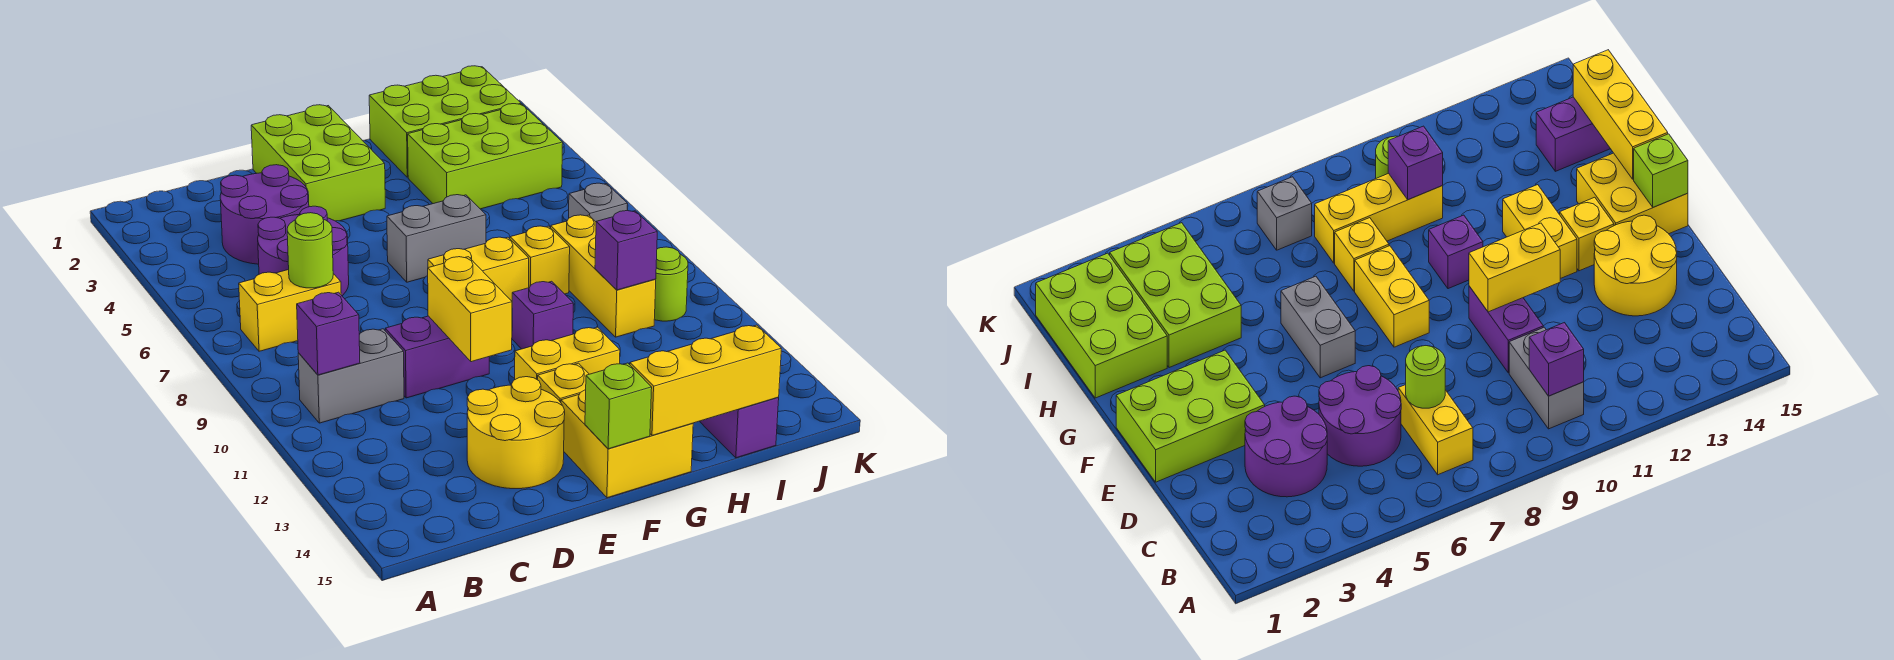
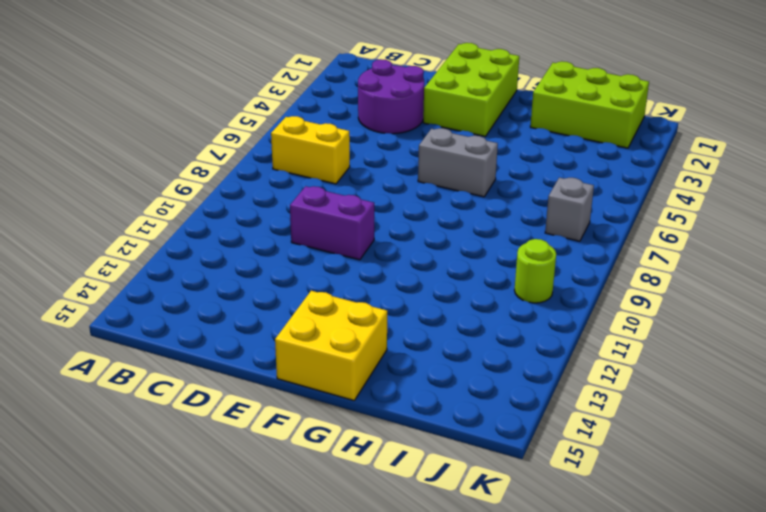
none -> grey brick B10:C10 level 1
none -> purple round brick C5:D6 level 1
none -> yellow round brick D13:E14 level 1

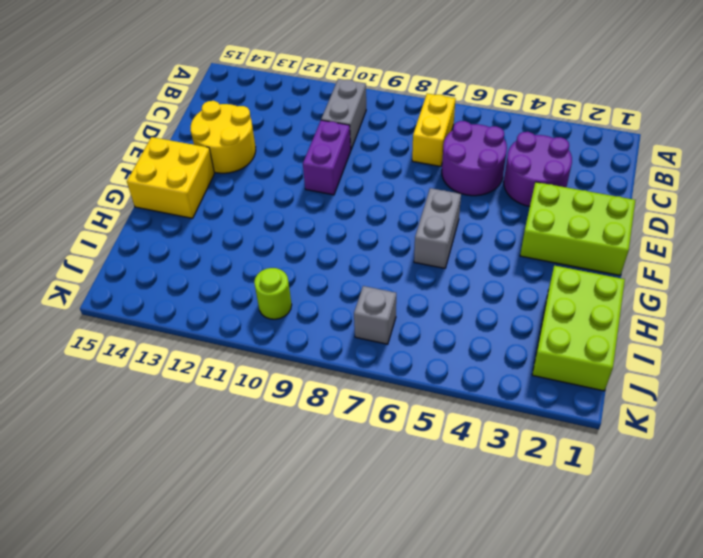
none -> yellow brick F8:G8 level 1
none -> yellow brick F12:G12 level 1
none -> yellow brick F13 level 1

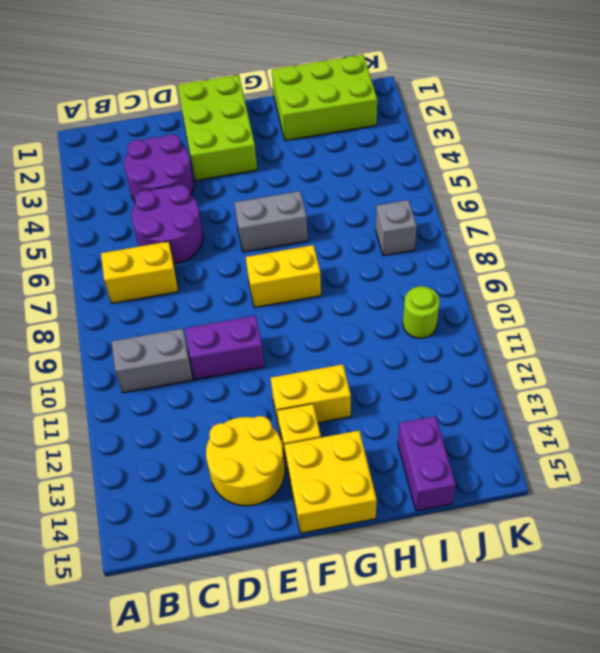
none -> purple brick G10 level 1
none -> lime brick H3:J4 level 1
none -> yellow brick H8 level 1

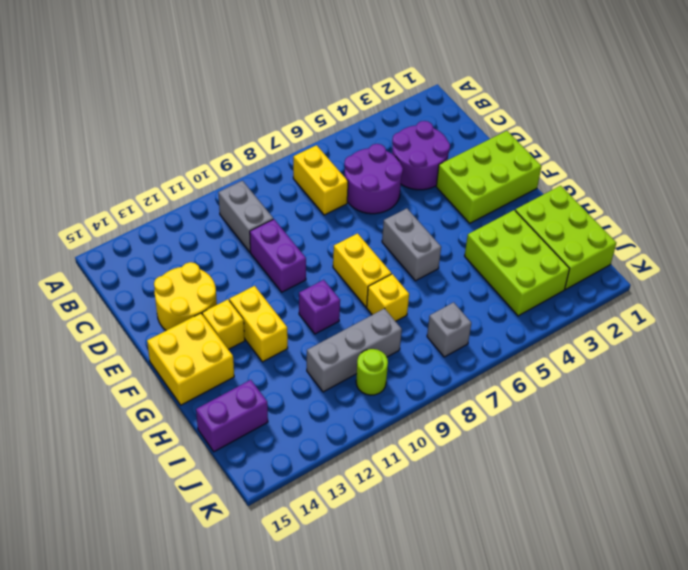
grey brick I9:I11 level 1 -> yellow brick I8:I10 level 1
none -> purple brick B10 level 2
none -> lime round brick C7 level 2
none -> yellow brick E10:E11 level 2

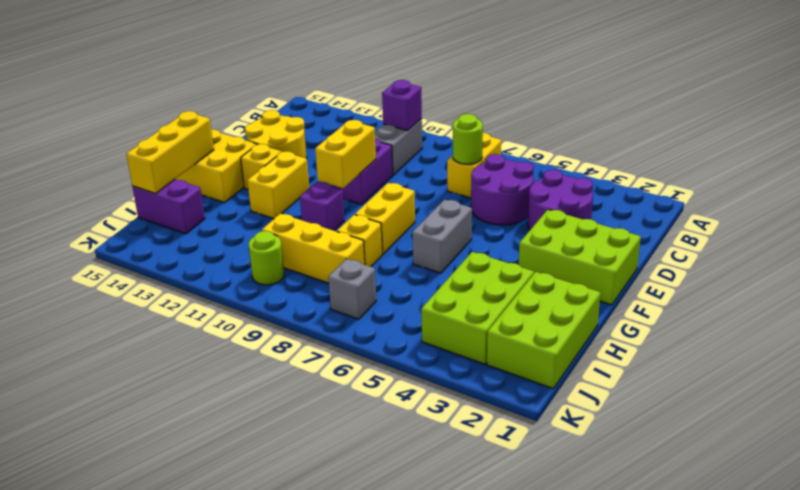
yellow brick E10:F10 level 2 -> yellow brick E10:E11 level 2
none -> lime brick F15 level 2
none -> purple brick I10 level 2

